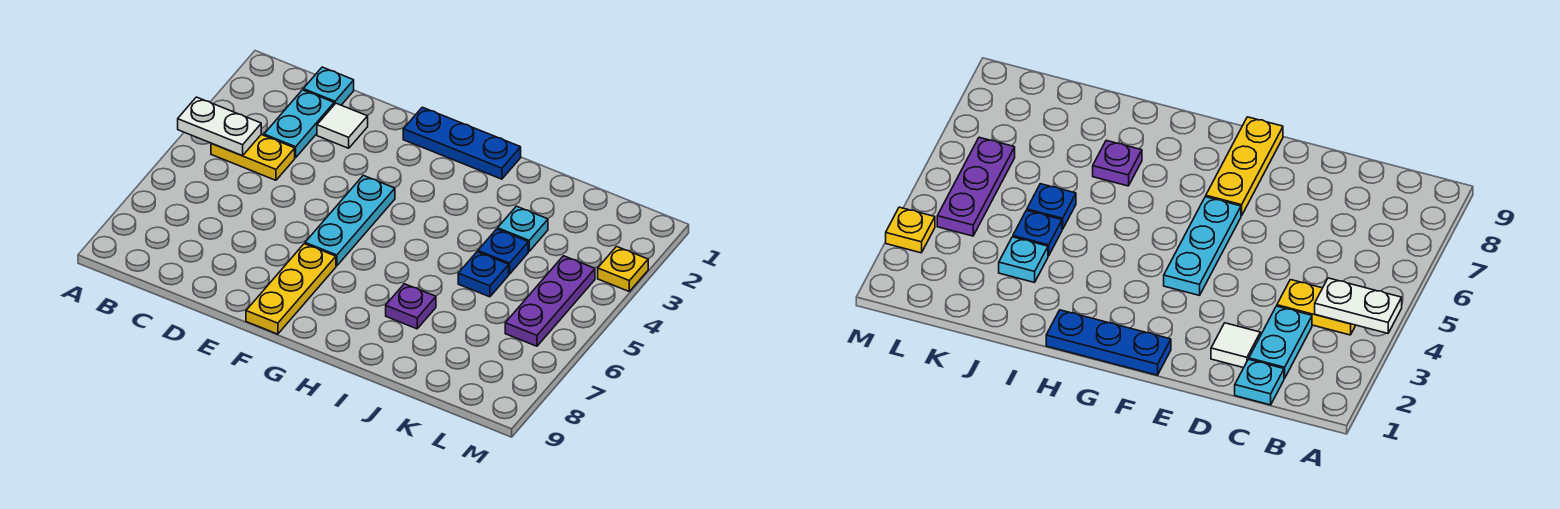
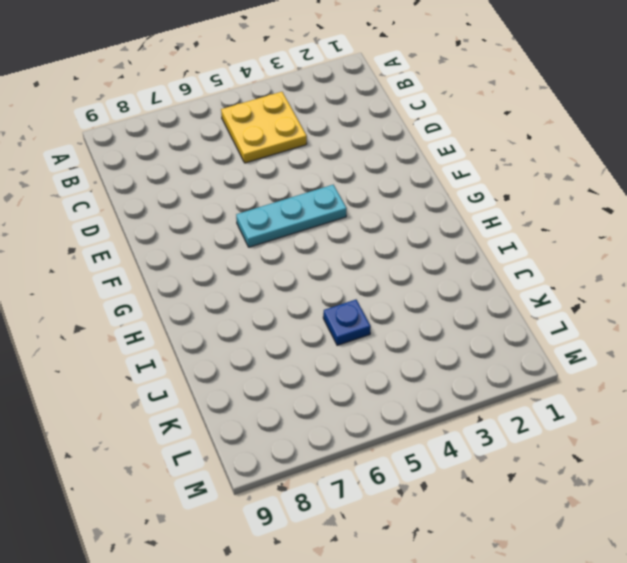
yellow plate B4:C5 level 1 -> yellow plate B4:C4 level 1
none -> cyan plate C1 level 1
none -> cyan plate C2:C3 level 1
none -> white tile D2 level 1

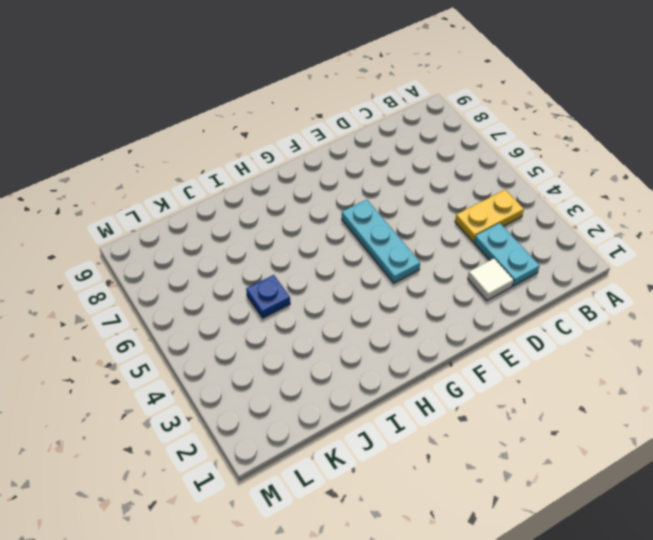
none -> cyan plate C1 level 1
none -> blue plate F1:H1 level 1
none -> yellow plate F7:F9 level 1

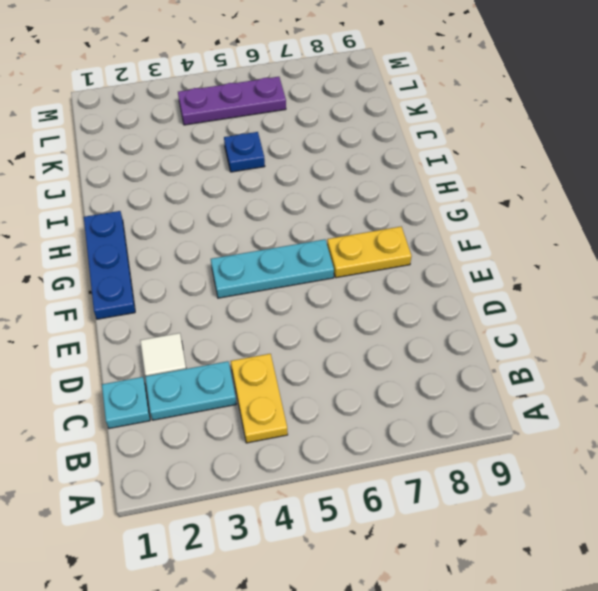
yellow plate F7:F8 level 1 -> yellow plate F7:F9 level 1
none -> purple plate I7 level 1
none -> cyan plate J3 level 1
none -> blue plate J4 level 1

